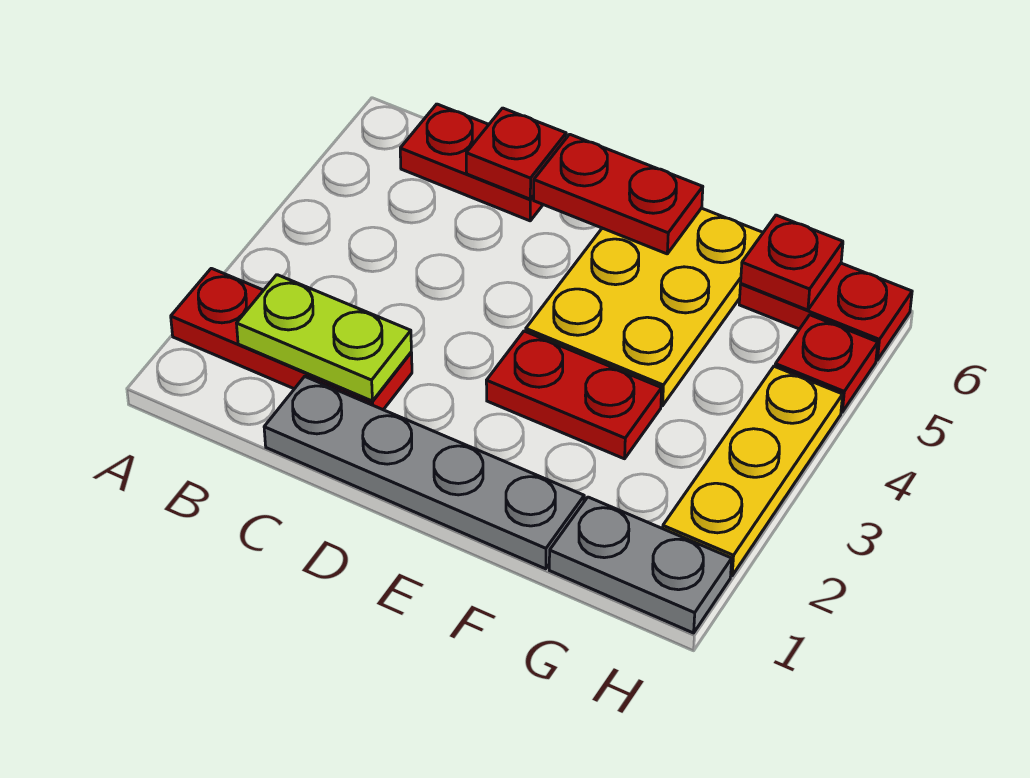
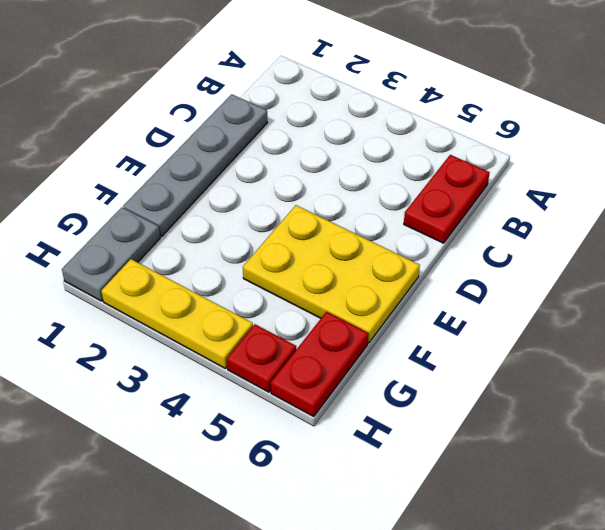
none -> red plate A2:C2 level 1
none -> red plate E3:F3 level 1
none -> lime plate B2:C2 level 2

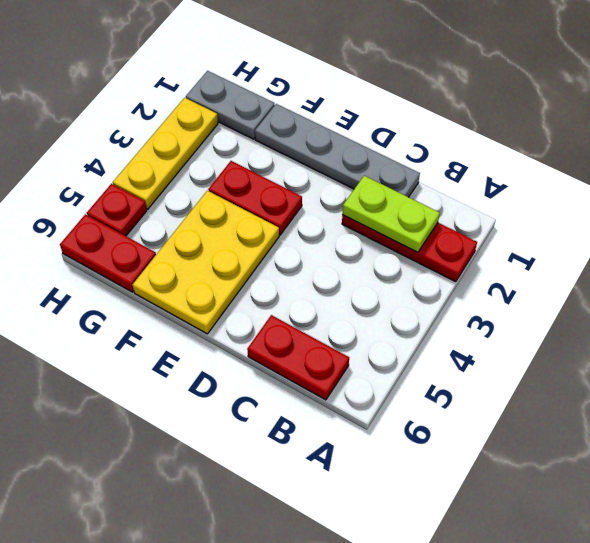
none -> red plate C6 level 2
none -> red plate D6:E6 level 2
none -> red plate G6 level 2

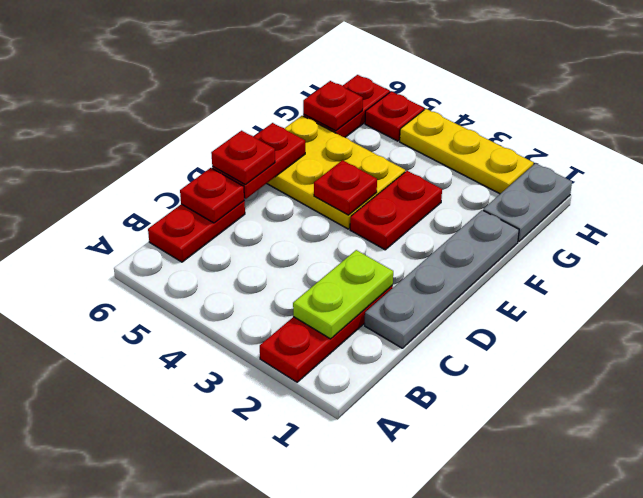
red plate D6 level 3 -> none
red plate E4 level 2 -> none

